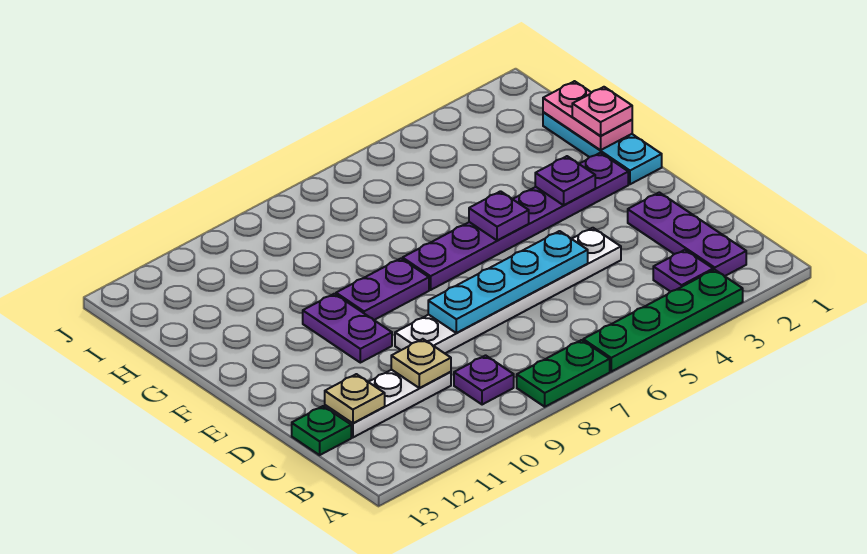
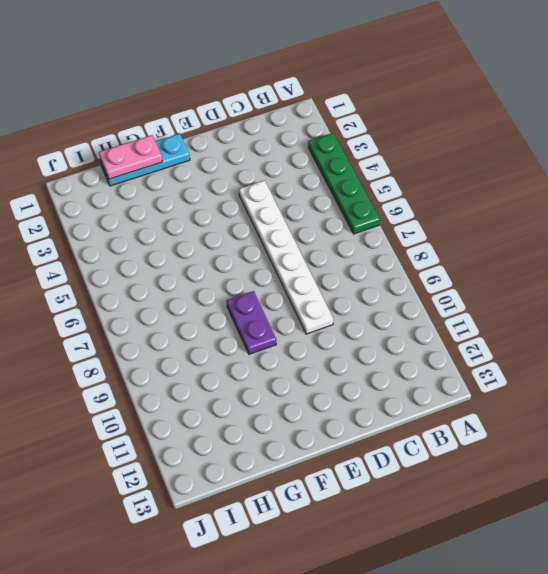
none -> green plate A7:A8 level 1
none -> purple plate B2:D2 level 1
none -> purple plate B3 level 1

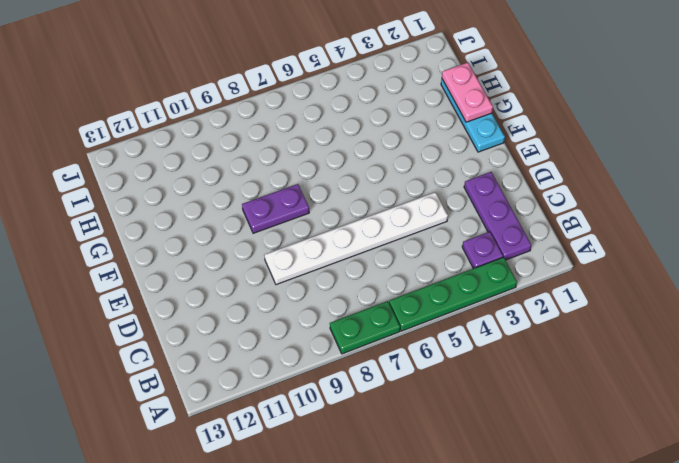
none -> purple plate B9 level 1
none -> white plate C10:C12 level 1
none -> green plate C13 level 1

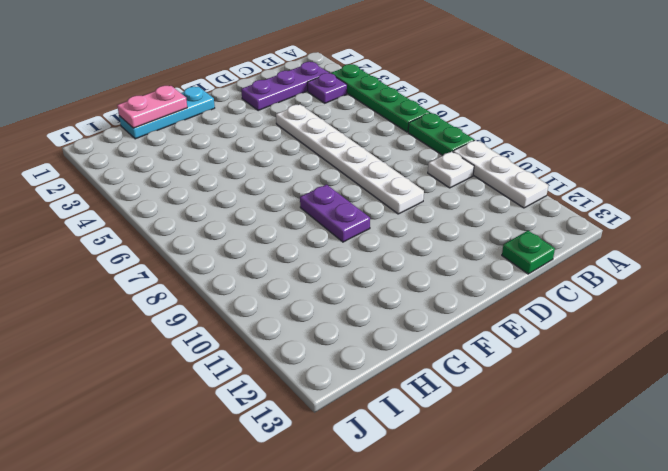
white plate A9:A11 level 1 -> white plate C10:C12 level 1
white plate B9 level 1 -> purple plate B9 level 1
none -> purple plate E10:F10 level 1
none -> purple plate F2:F7 level 1
none -> tan plate C10 level 2

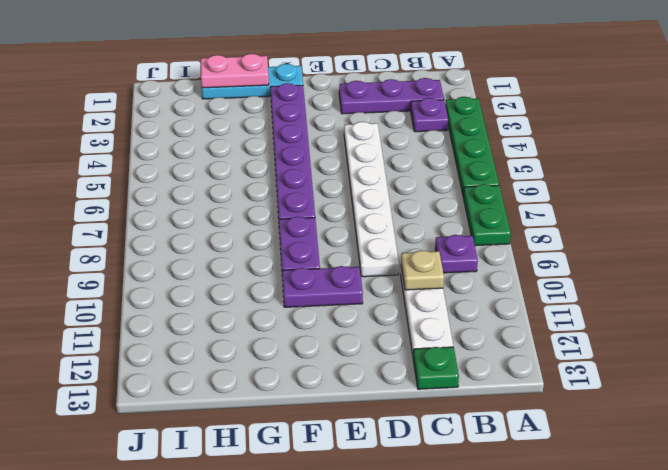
none -> tan plate C12 level 2
none -> cyan plate D5:D8 level 2
none -> purple plate F3 level 2

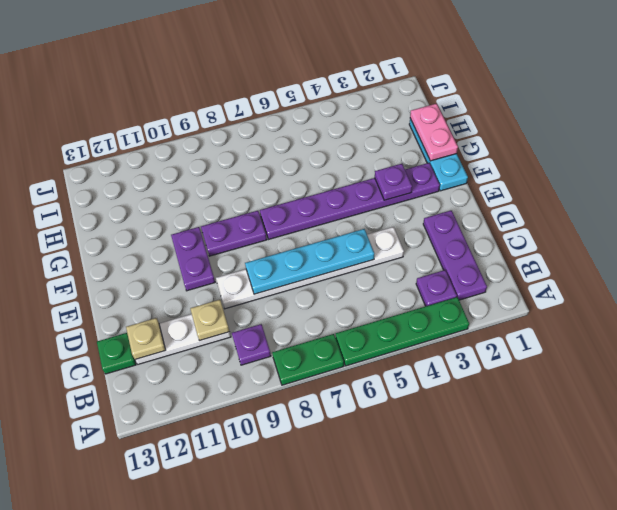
none -> purple plate F5 level 2
none -> pink plate G1 level 3

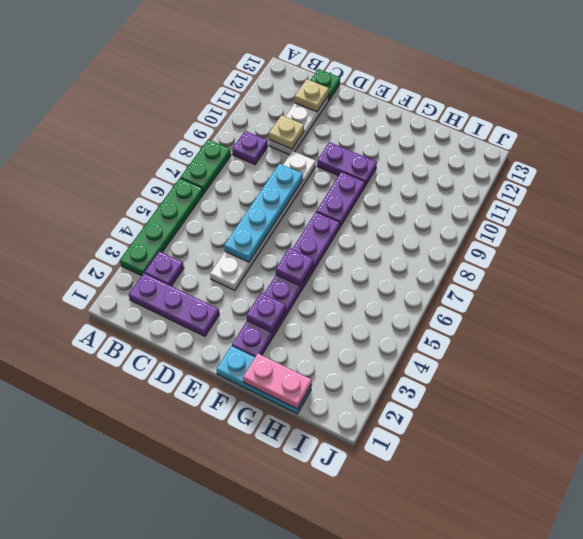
none -> pink plate G1 level 3

